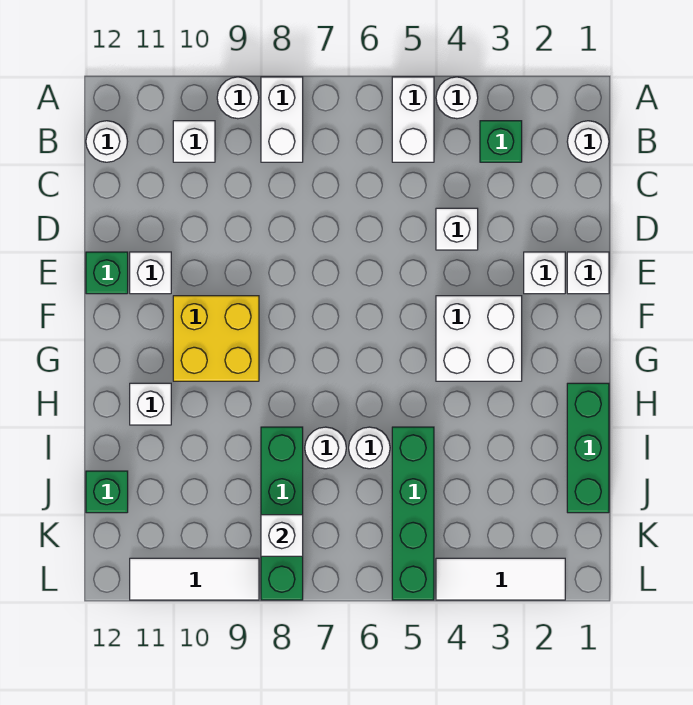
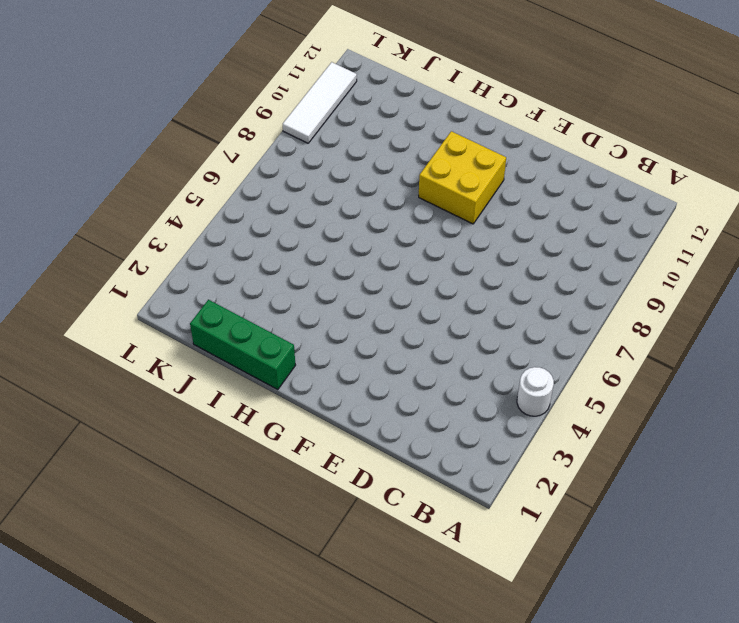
none -> white brick A5:B5 level 1
none -> white brick A8:B8 level 1
none -> white round brick A9 level 1

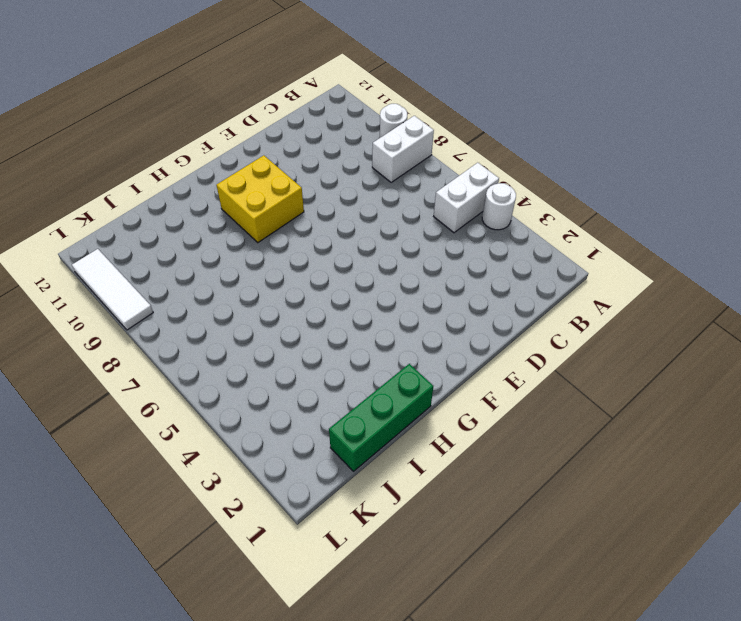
none -> white round brick B1 level 1
none -> green brick B3 level 1
none -> white brick B10 level 1

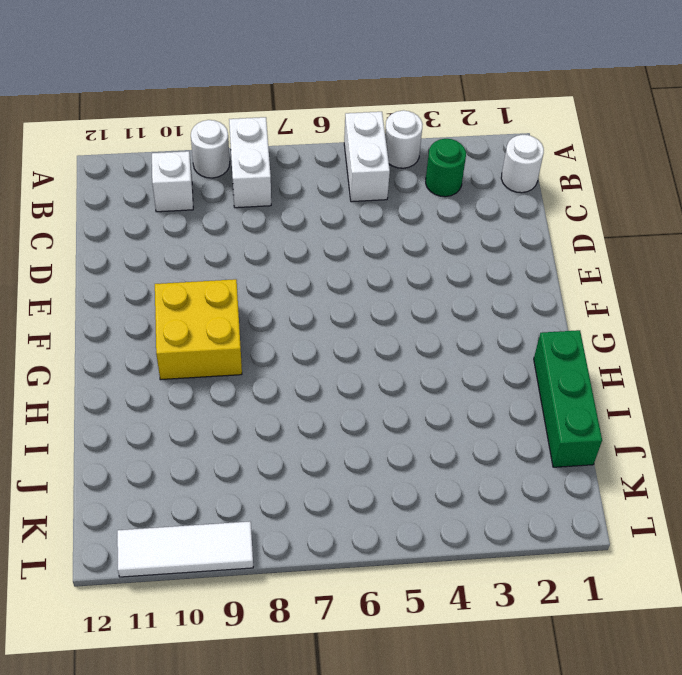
green round brick B3 level 1 -> green brick B3 level 1
none -> white round brick B12 level 1
none -> white brick D4 level 1
none -> white brick E1 level 1

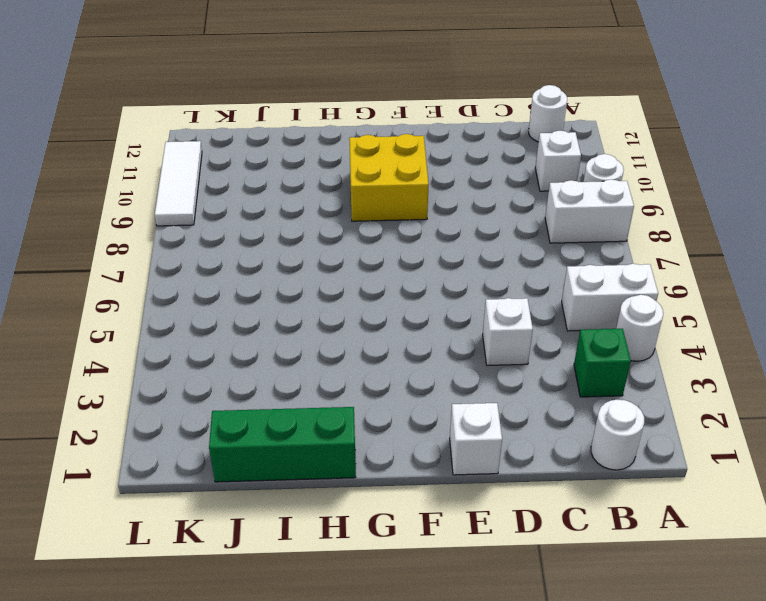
none -> white brick E2 level 1
none -> white brick E11 level 1
none -> green brick E12 level 1

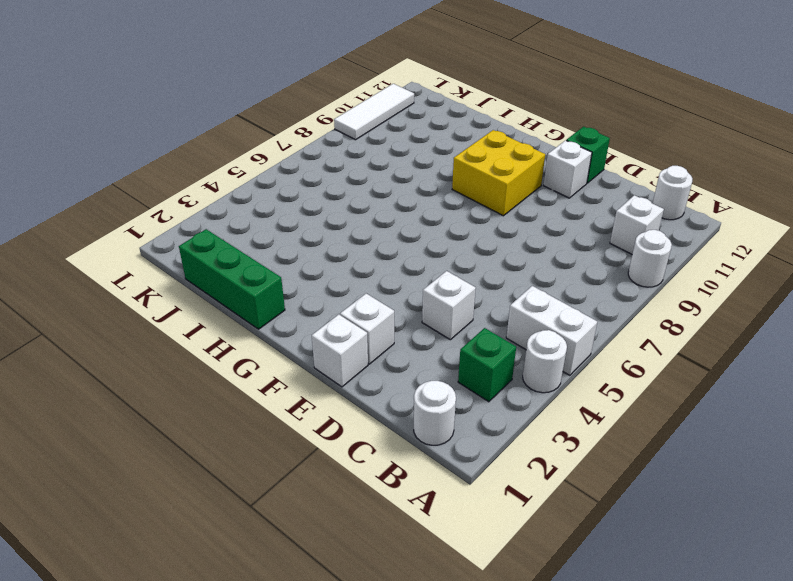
none -> white brick A8:B8 level 1
none -> white brick F3:G4 level 1
none -> white brick H11 level 1

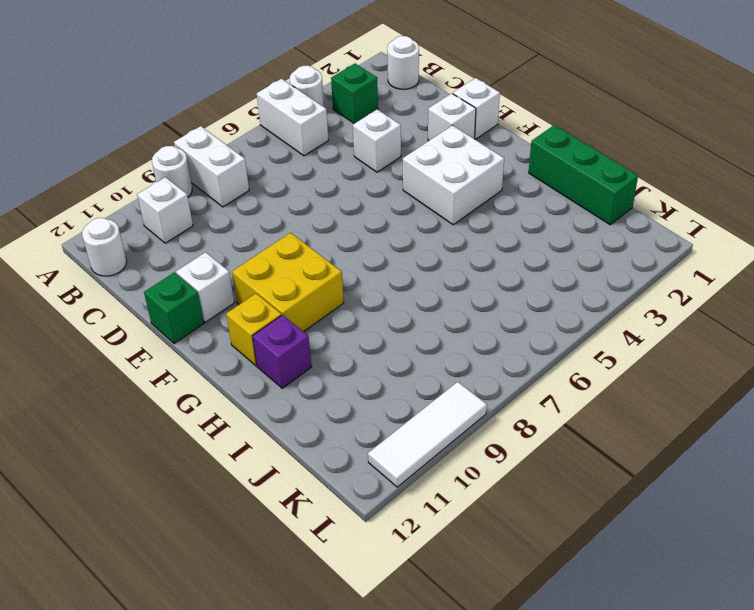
yellow brick G11 level 1 -> none
purple brick H11 level 1 -> white brick H11 level 1
none -> green brick I5:L5 level 1
none -> white round brick I6 level 1
none -> white round brick I7 level 1

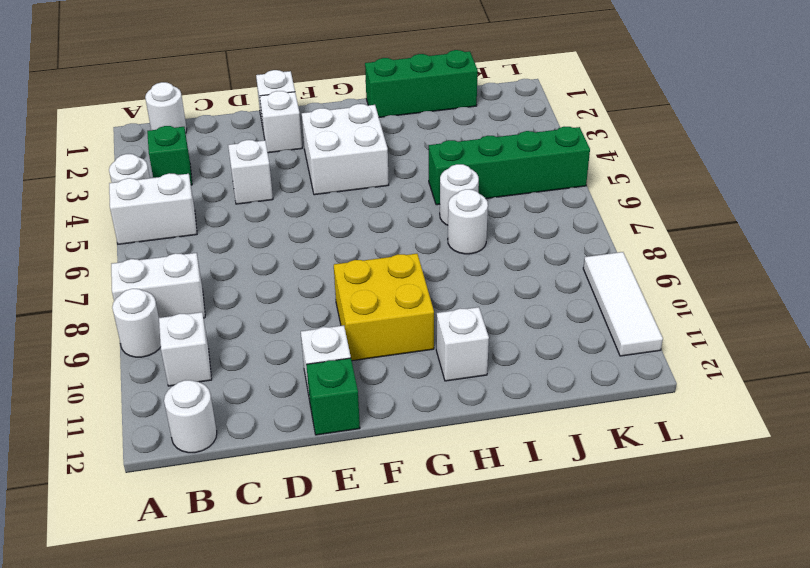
none -> green brick I8:L8 level 1
none -> green brick J12 level 1
none -> white tile L2:L4 level 1

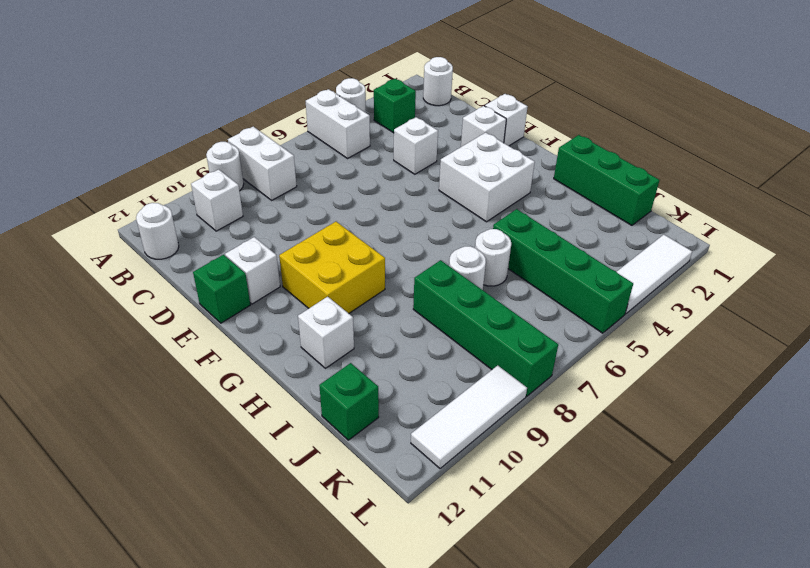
none -> white brick K8 level 2

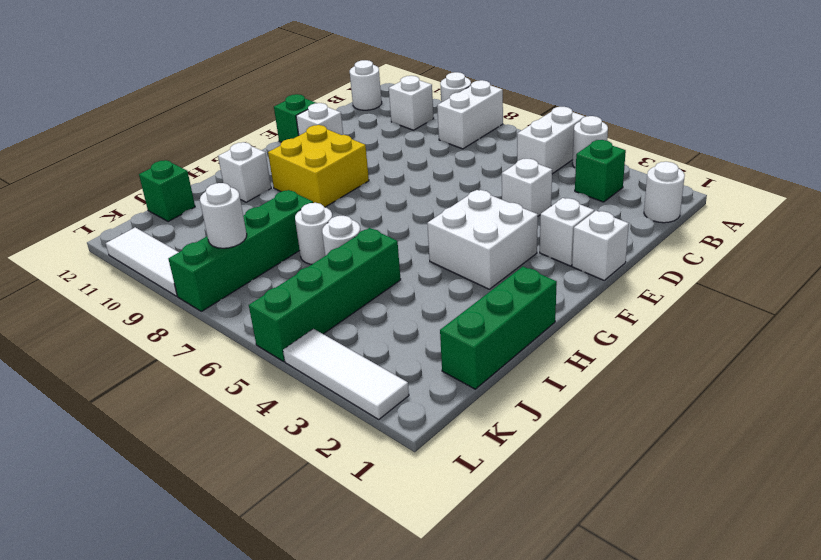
white round brick K8 level 2 -> white brick K8 level 2

